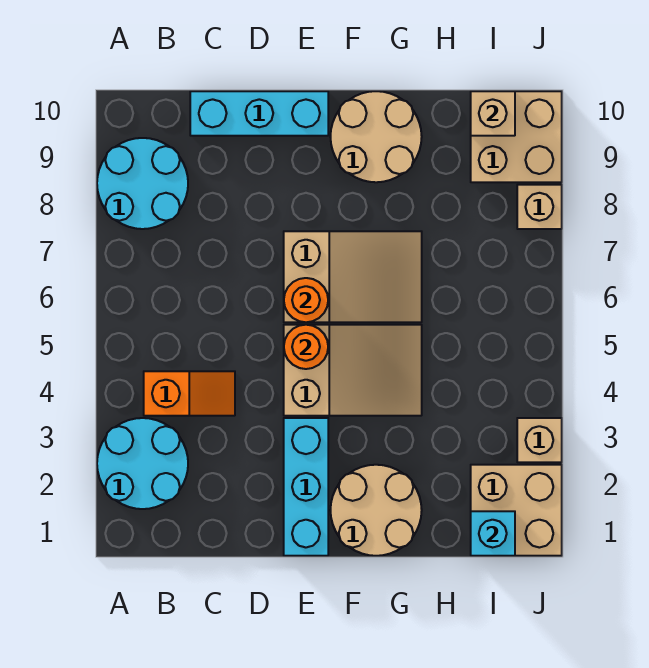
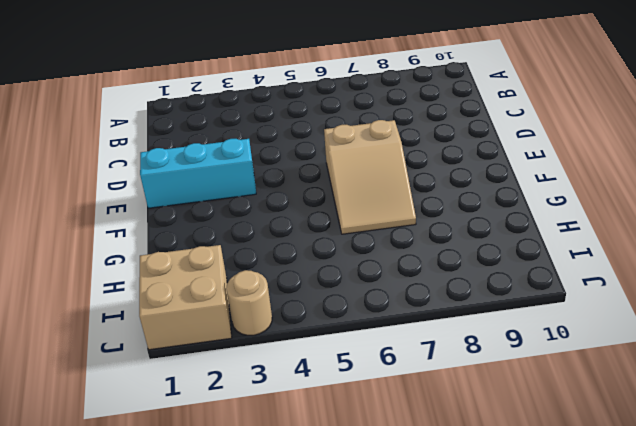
tan round brick J3 level 1 -> tan brick J3 level 1
none -> cyan round brick A2:B3 level 1
none -> cyan round brick A8:B9 level 1
none -> orange slope B4:C4 level 1 top B

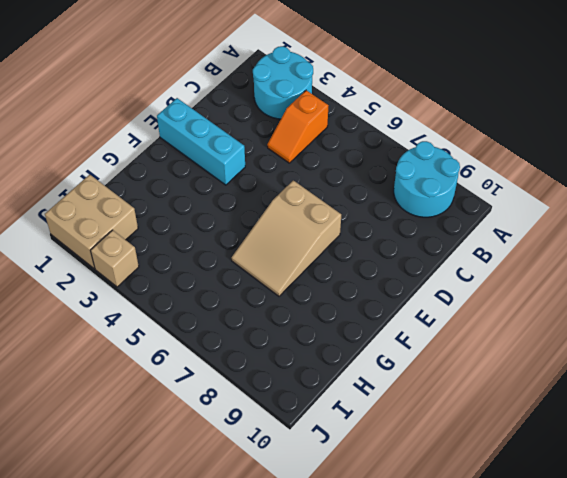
none -> cyan brick C10:E10 level 1
none -> tan slope E4:G5 level 1 top E
none -> tan round brick F1:G2 level 1

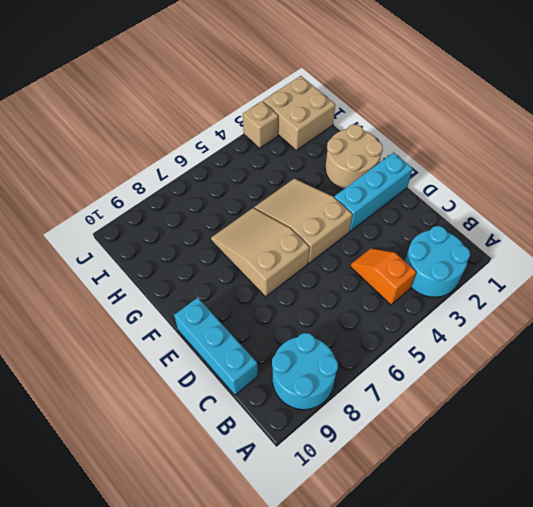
none -> tan round brick F9:G10 level 1
none -> tan brick I9:J10 level 1
none -> tan brick J8 level 1

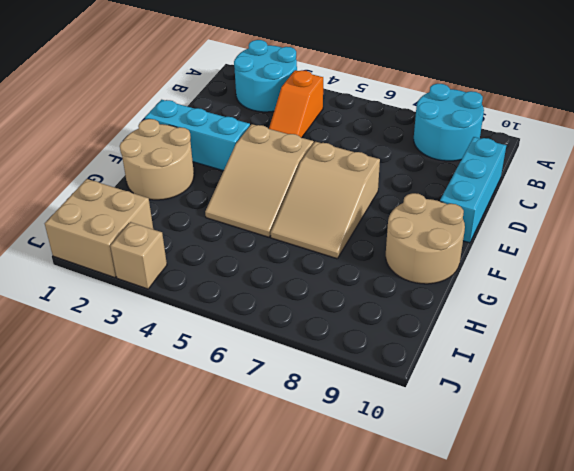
none -> tan brick I9:J10 level 1
none -> tan brick J8 level 1
none -> orange round brick E5 level 2

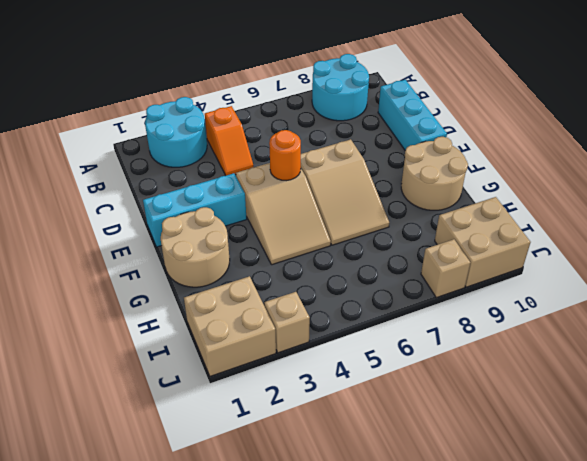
none -> orange round brick E6 level 2
none -> cyan brick I1 level 2
none -> tan brick I10 level 2

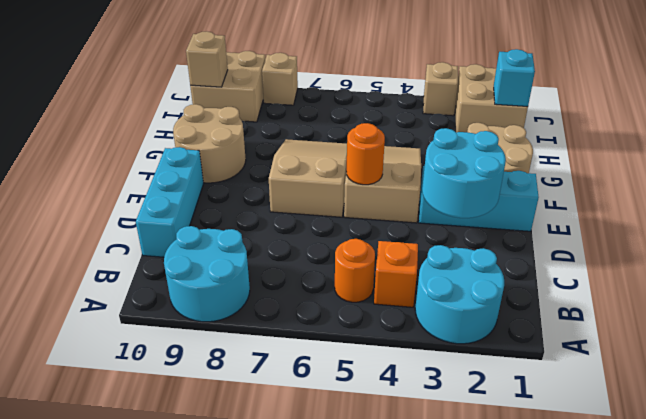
orange round brick B5 level 1 -> orange round brick E6 level 2
cyan round brick D2:E3 level 2 -> none

